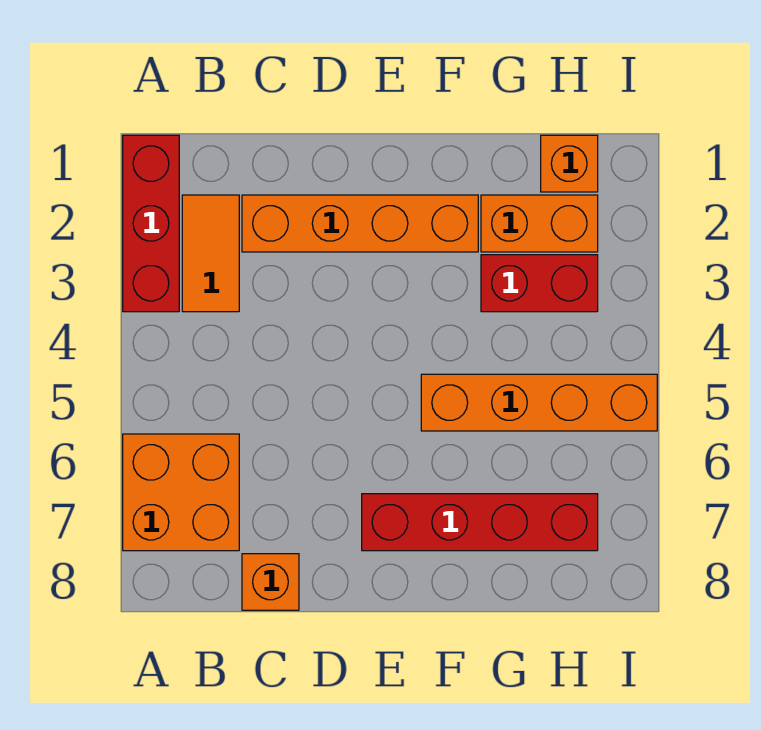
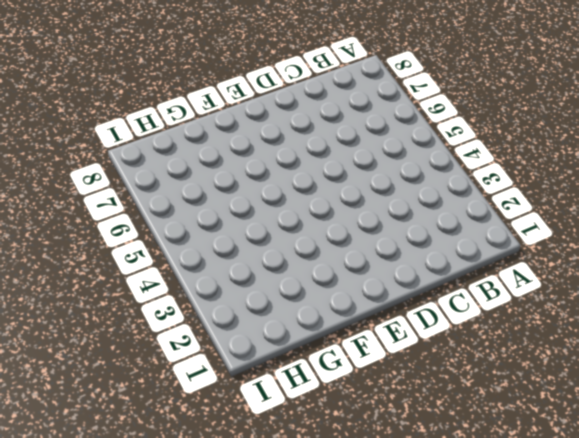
none -> red brick A1:A3 level 1
none -> orange brick A6:B7 level 1

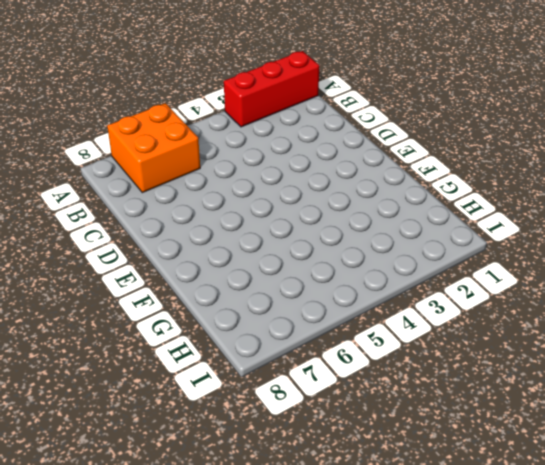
none -> orange tile B2:B3 level 1
none -> orange brick C2:F2 level 1

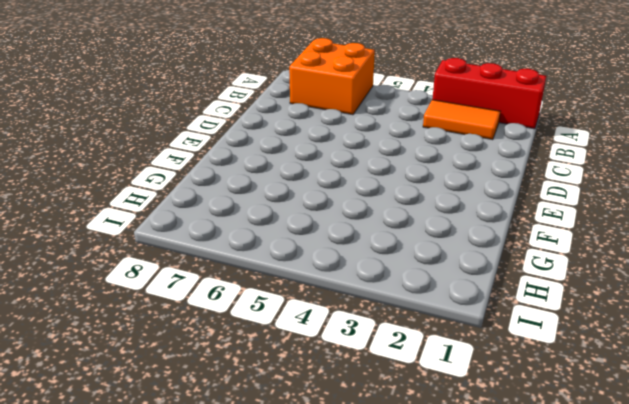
none -> orange brick C2:F2 level 1
none -> orange brick C8 level 1

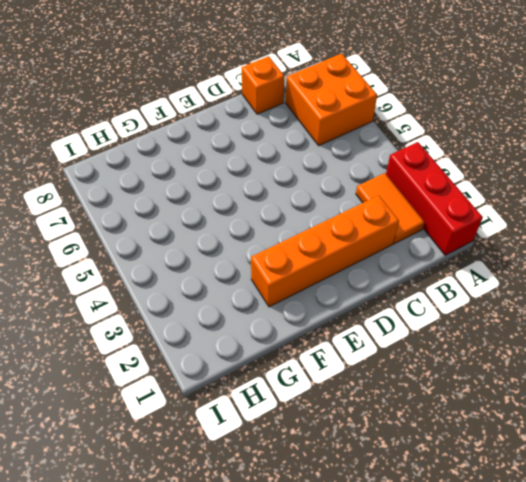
none -> red brick E7:H7 level 1
none -> orange brick F5:I5 level 1

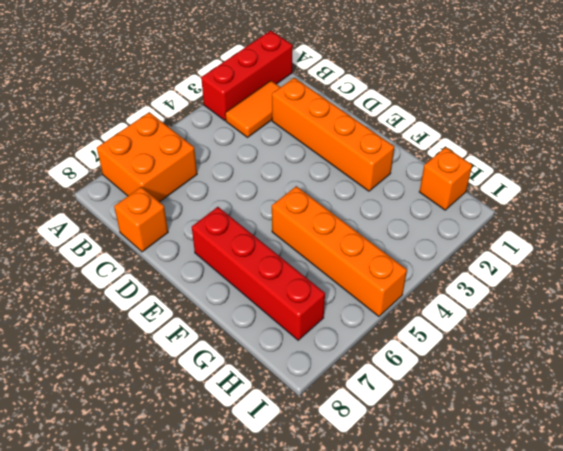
none -> orange brick G2:H2 level 1
none -> red brick G3:H3 level 1

